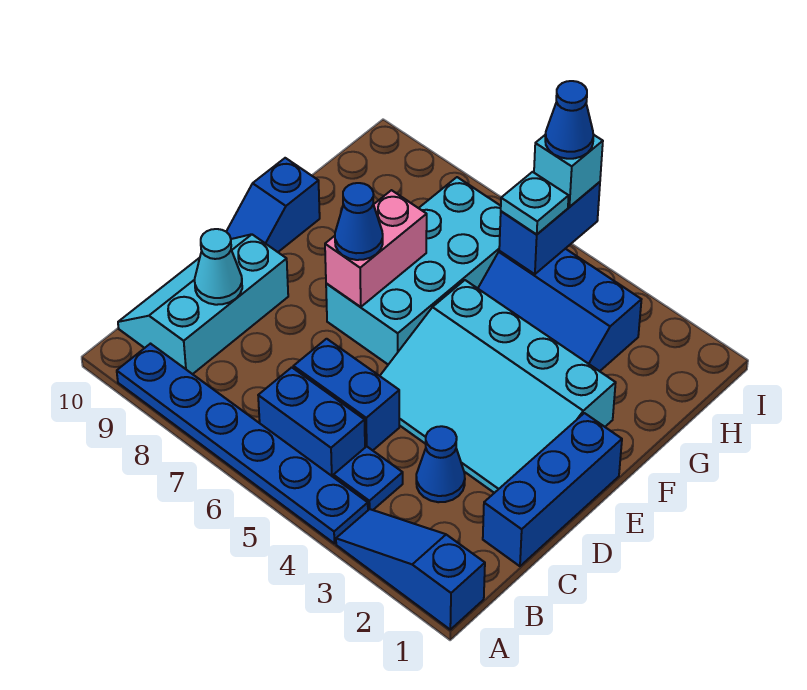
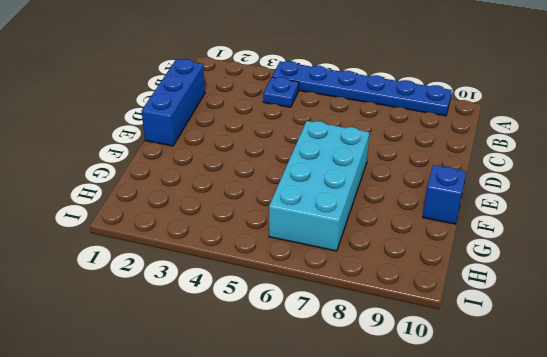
none -> blue slope A1:A3 level 1 top 1
none -> blue brick B5:B6 level 1
none -> cyan slope B9:D10 level 1 top 9

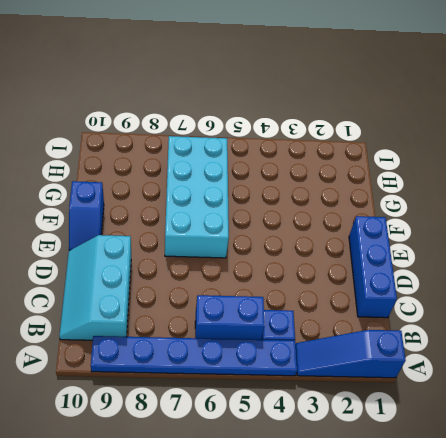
none -> blue cone C3 level 1
none -> blue brick C5:C6 level 1
none -> cyan slope D2:F5 level 1 top F

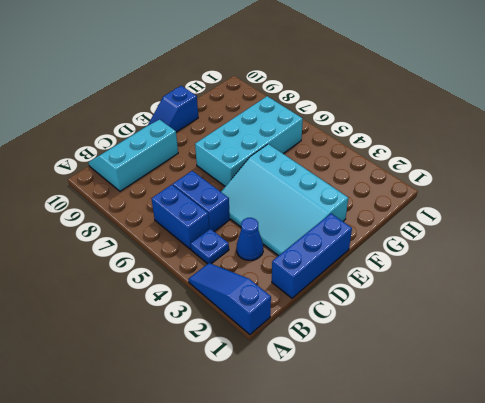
none -> blue plate A4:A9 level 1
none -> blue slope G3:H5 level 1 top H
none -> cyan cone C9 level 2

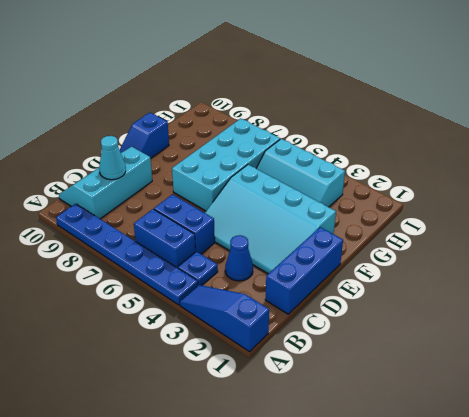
cyan slope G3:H5 level 1 top H -> blue slope G3:H5 level 1 top H
none -> pink brick E7:F7 level 2
none -> blue brick H5:I5 level 2
none -> blue cone E7 level 3

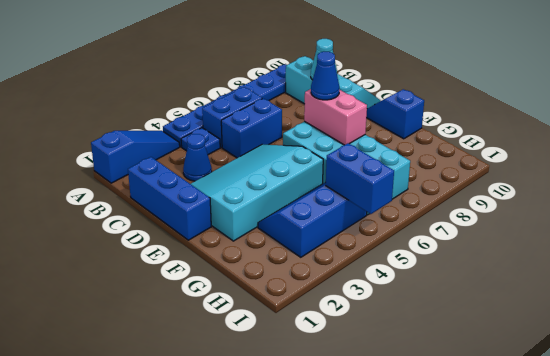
none -> cyan plate H5 level 3
none -> cyan brick I5 level 3
none -> blue cone I5 level 4

